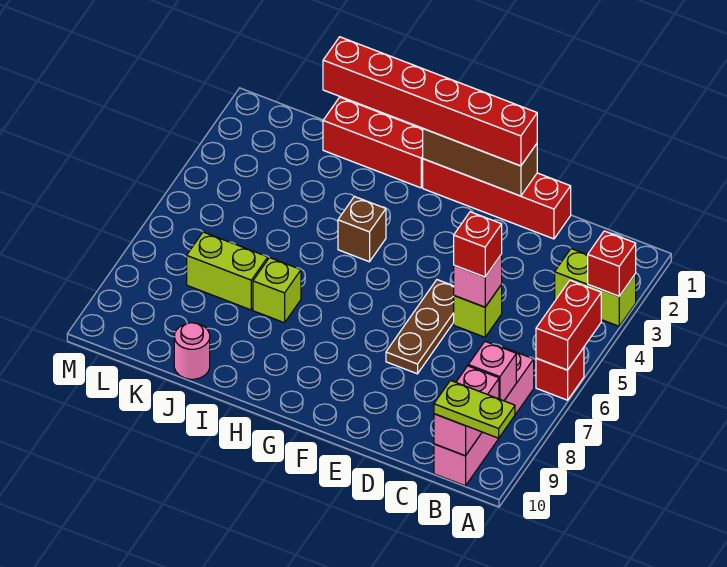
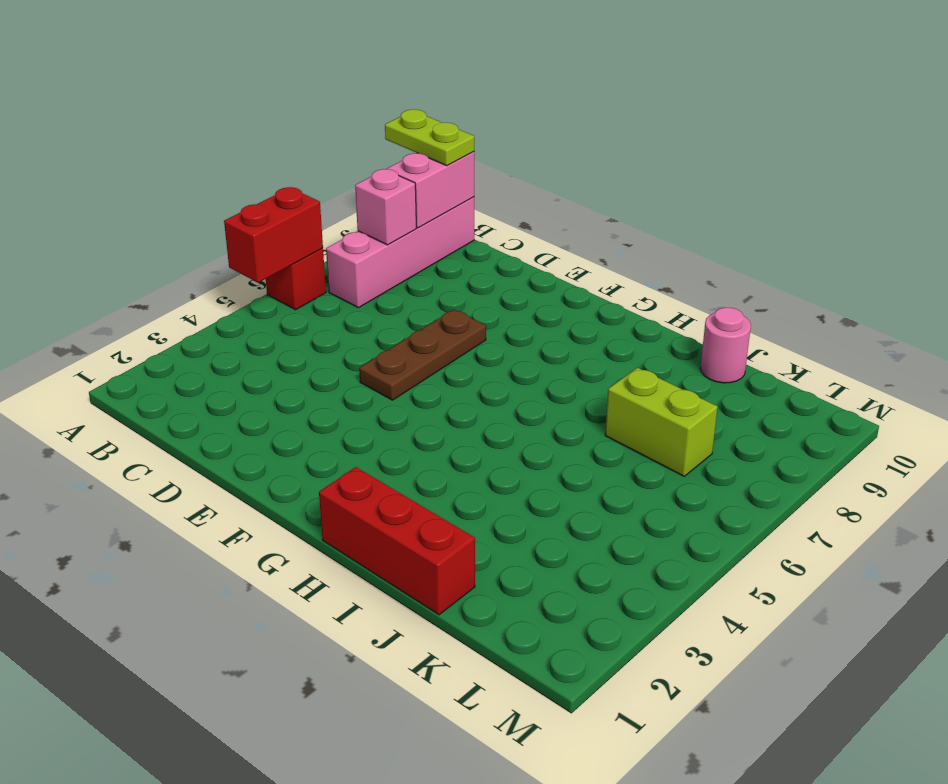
none -> lime brick A3:B3 level 1
none -> red brick D1:G1 level 1
none -> lime brick D5 level 1

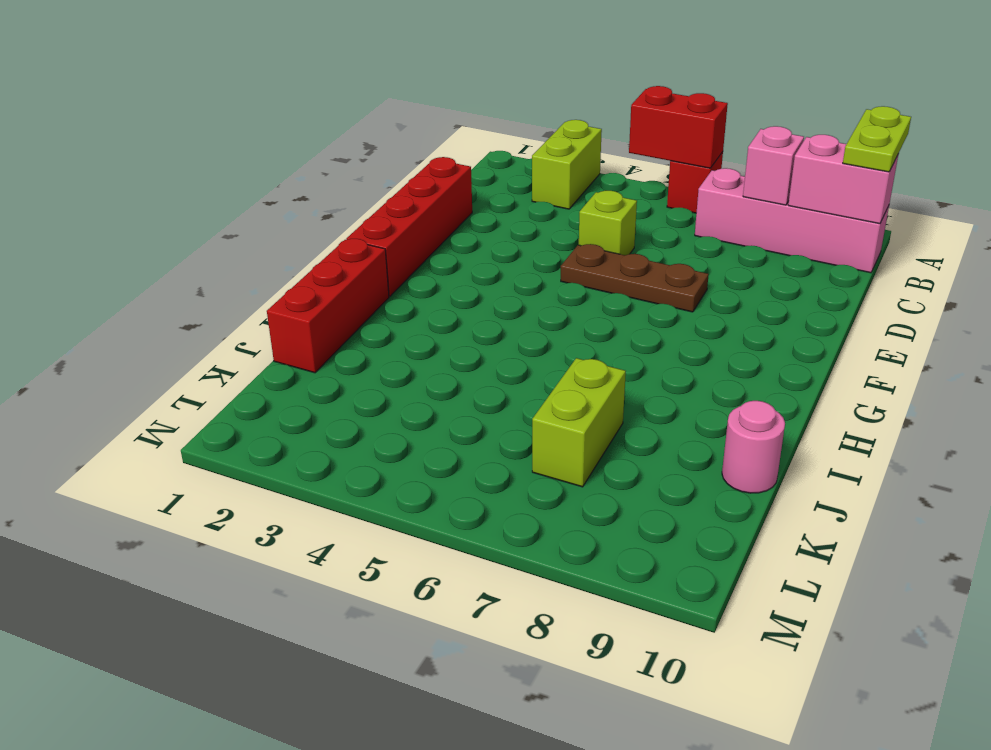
none -> brown brick H4 level 1
none -> lime brick I7 level 1
none -> red brick A3 level 2

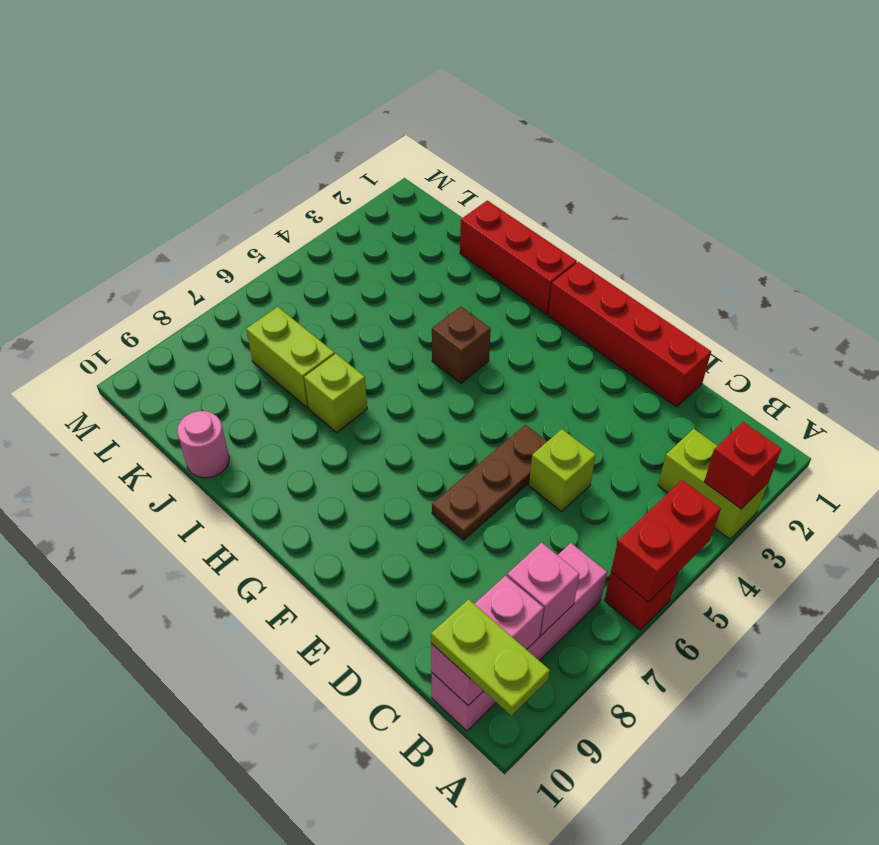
none -> pink brick D5 level 2
none -> brown brick E1:G1 level 2
none -> red brick D5 level 3

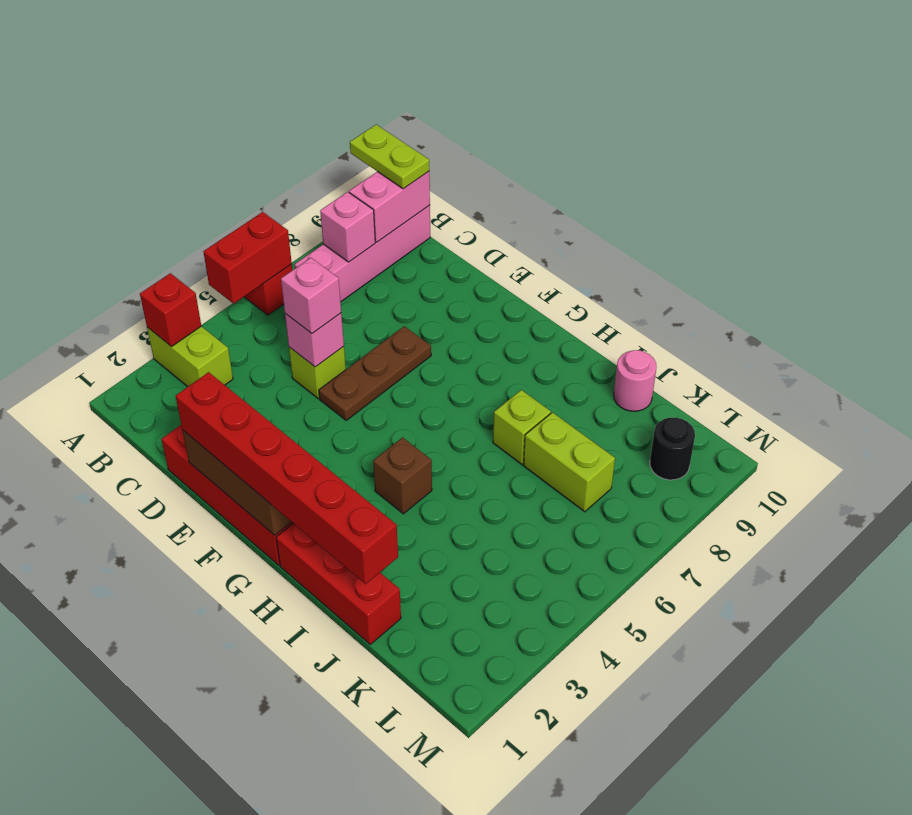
pink brick D5 level 3 -> red brick D5 level 3
black round brick L9 level 1 -> none

